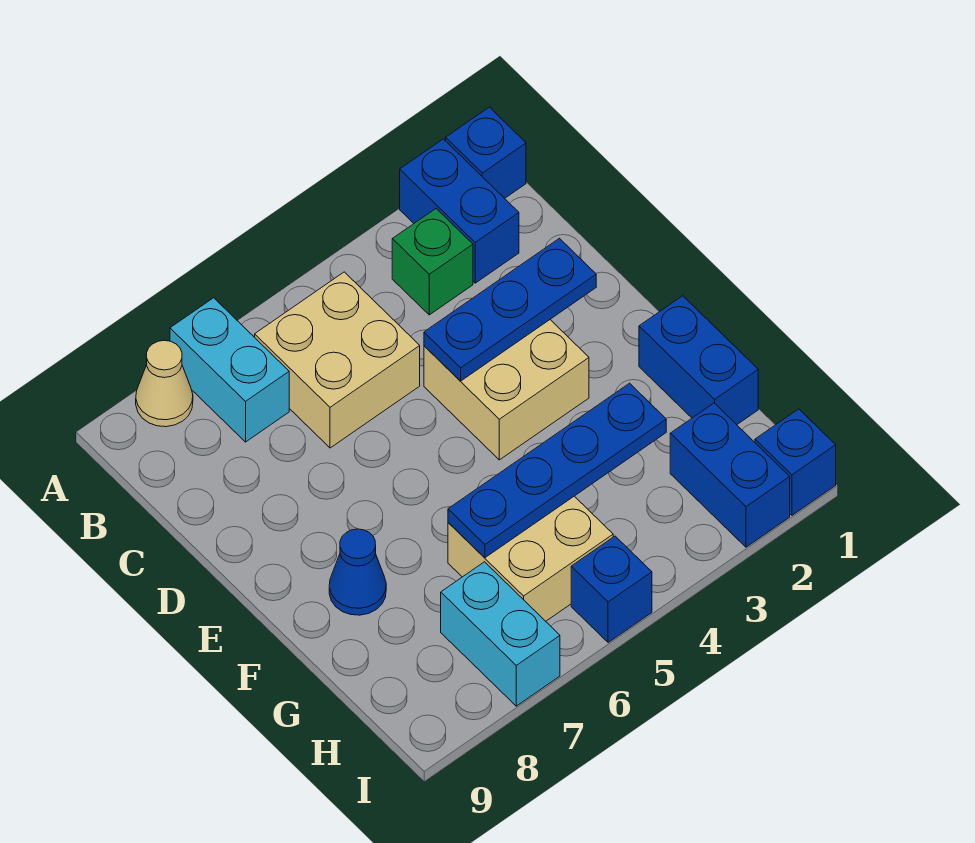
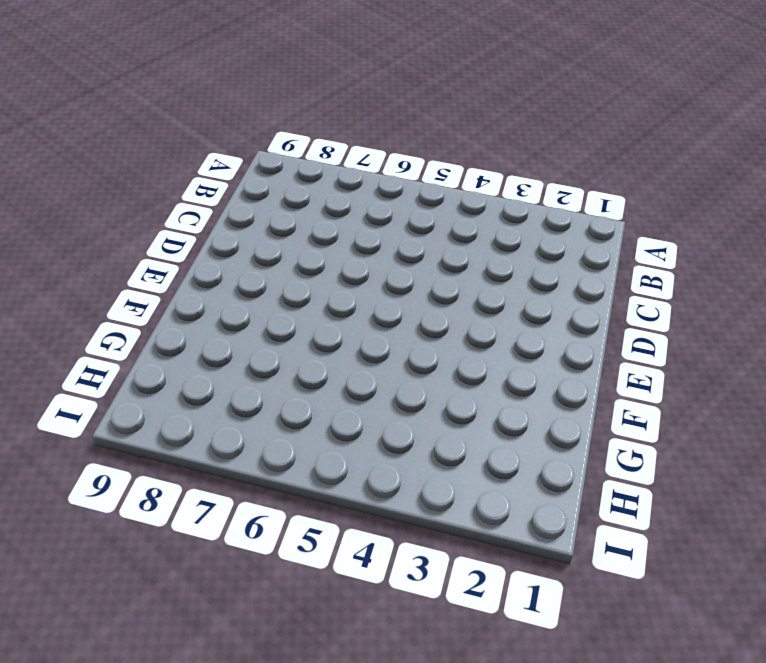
none -> blue brick A1 level 1
none -> blue brick A2:B2 level 1
none -> cyan brick A7:B7 level 1

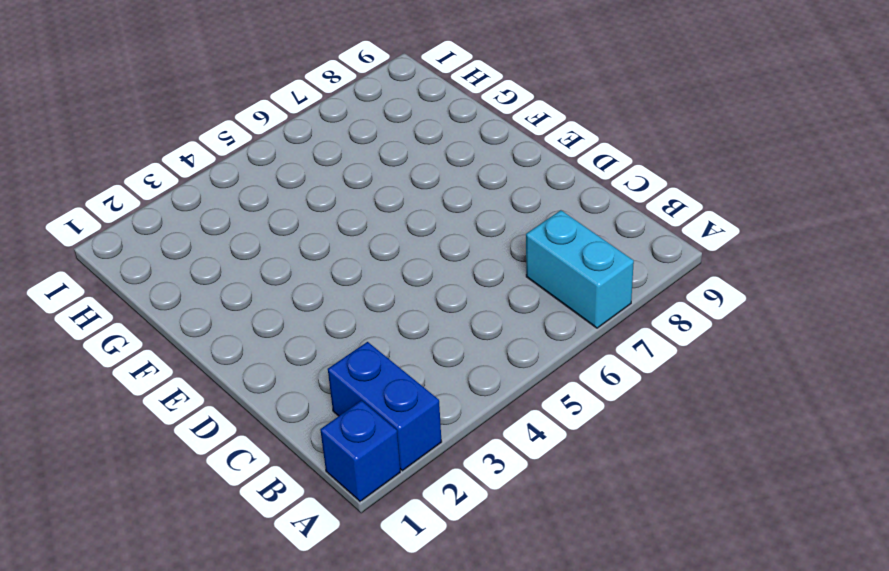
none -> tan cone A8 level 1
none -> green brick B3 level 1
none -> tan brick B5:C6 level 1

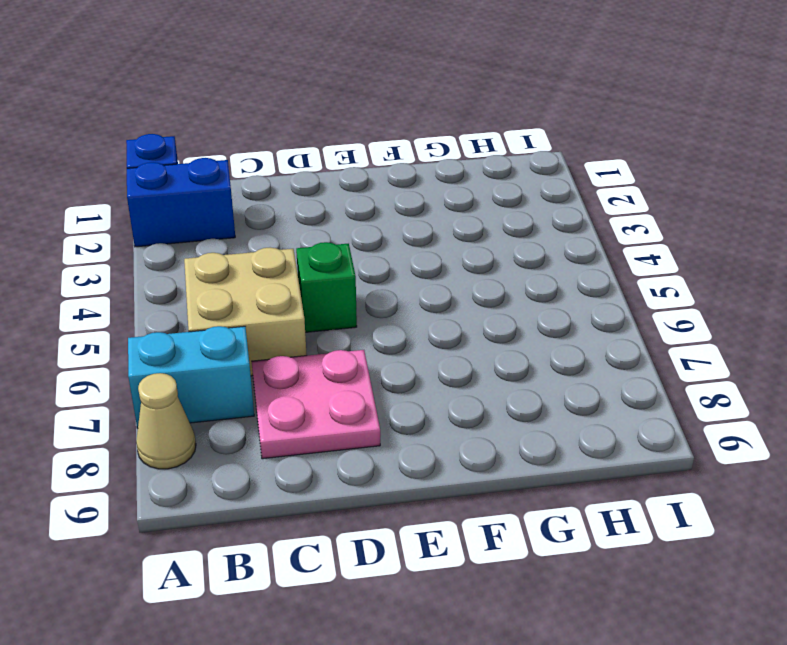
pink plate C7:D8 level 1 -> none
green brick D5 level 1 -> green brick B3 level 1
none -> tan brick D3:E4 level 1
none -> blue brick F1:G1 level 1
none -> blue cone F8 level 1

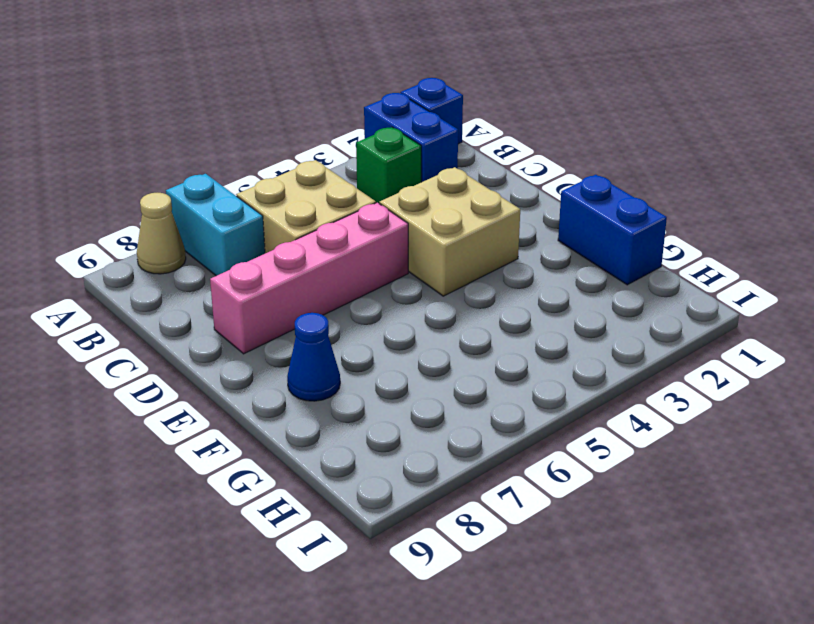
pink brick D5:D8 level 1 -> none
none -> tan brick G5:H6 level 1
none -> blue brick H2:I2 level 1
none -> cyan brick H7:I7 level 1

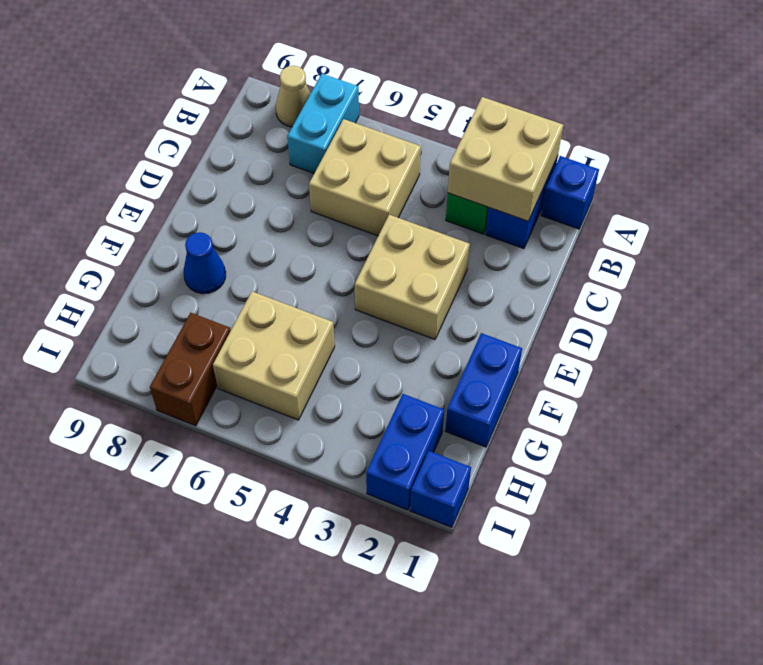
tan brick A2:B3 level 2 -> none
brown brick H7:I7 level 1 -> cyan brick H7:I7 level 1
none -> blue brick I5 level 1
none -> blue plate D2:D4 level 2
none -> blue plate G3:G6 level 2

